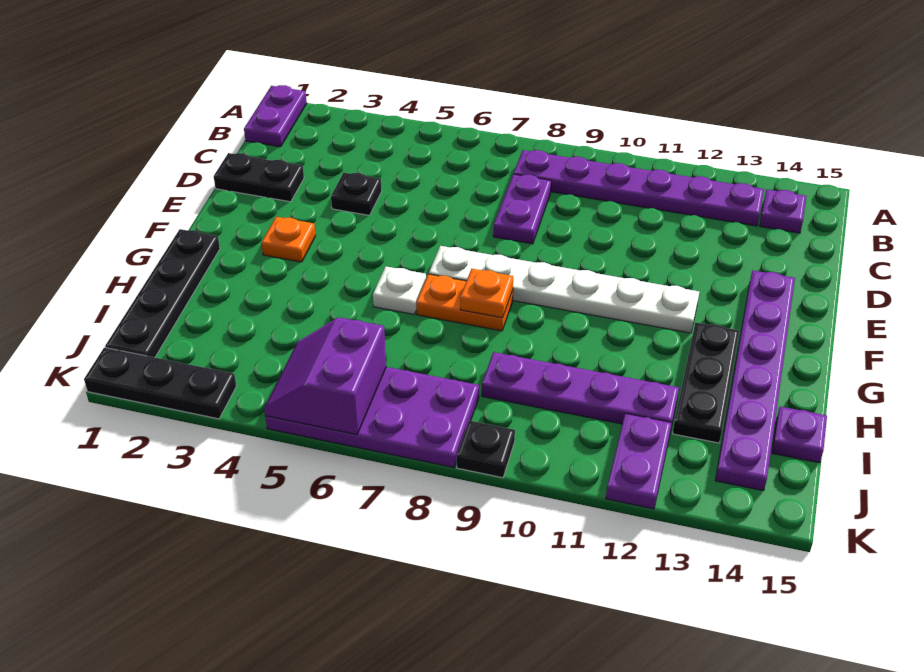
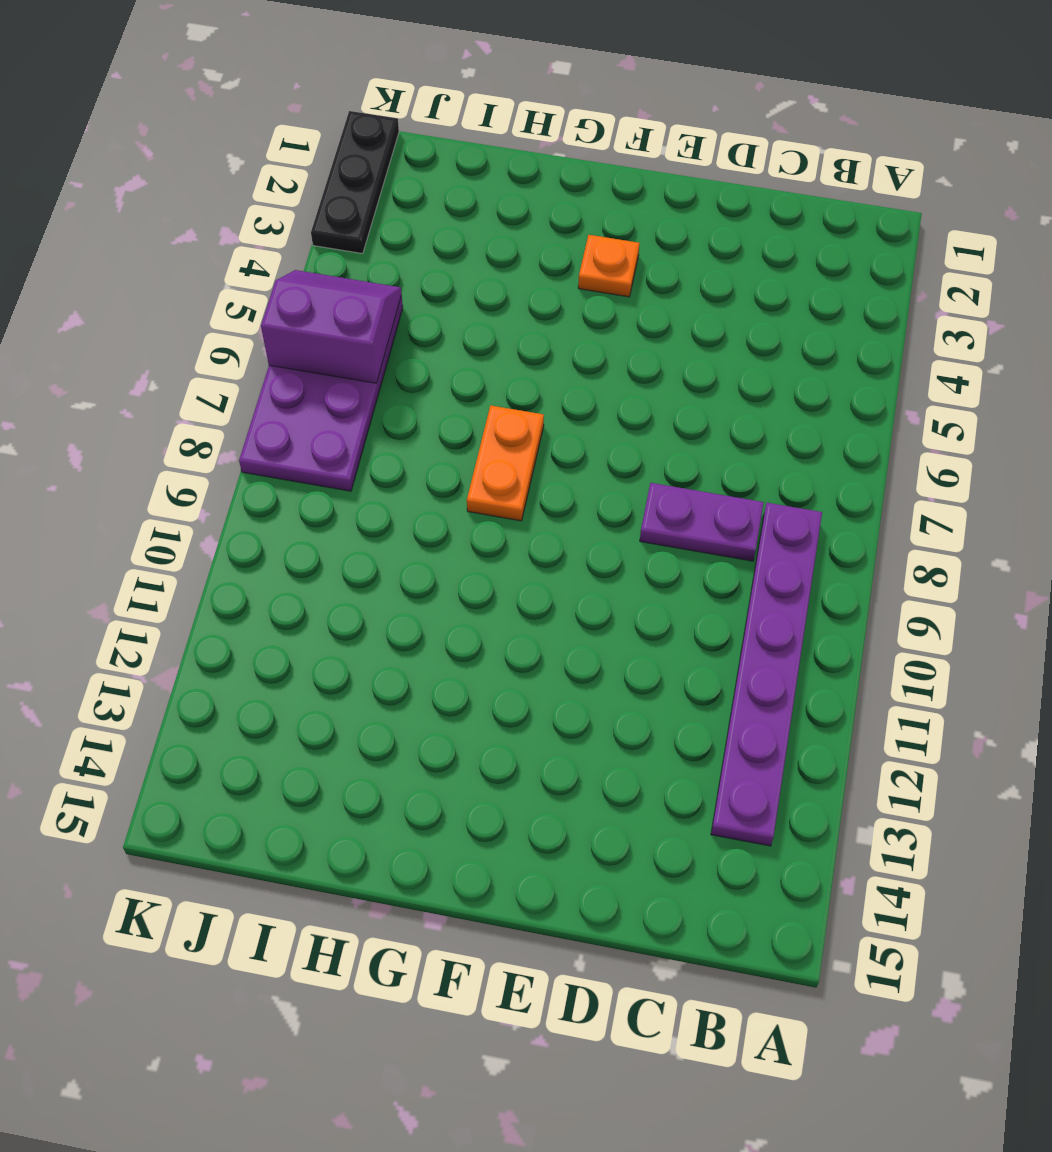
none -> purple plate A1:B1 level 1
none -> purple plate B14 level 1
none -> black plate D1:D2 level 1

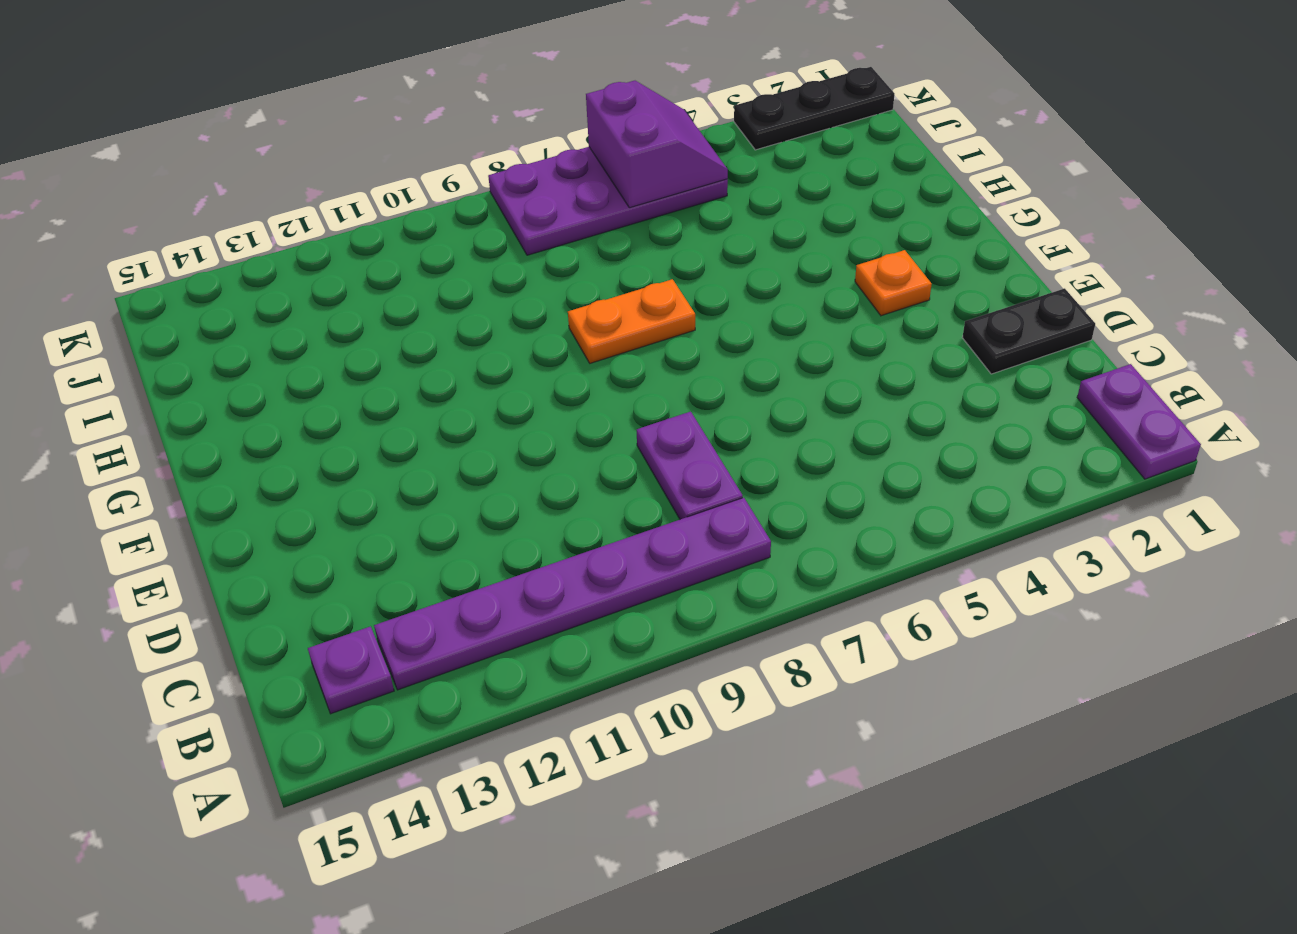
none -> black plate D4 level 1
none -> purple plate E14:J14 level 1
none -> white plate F7:F12 level 1

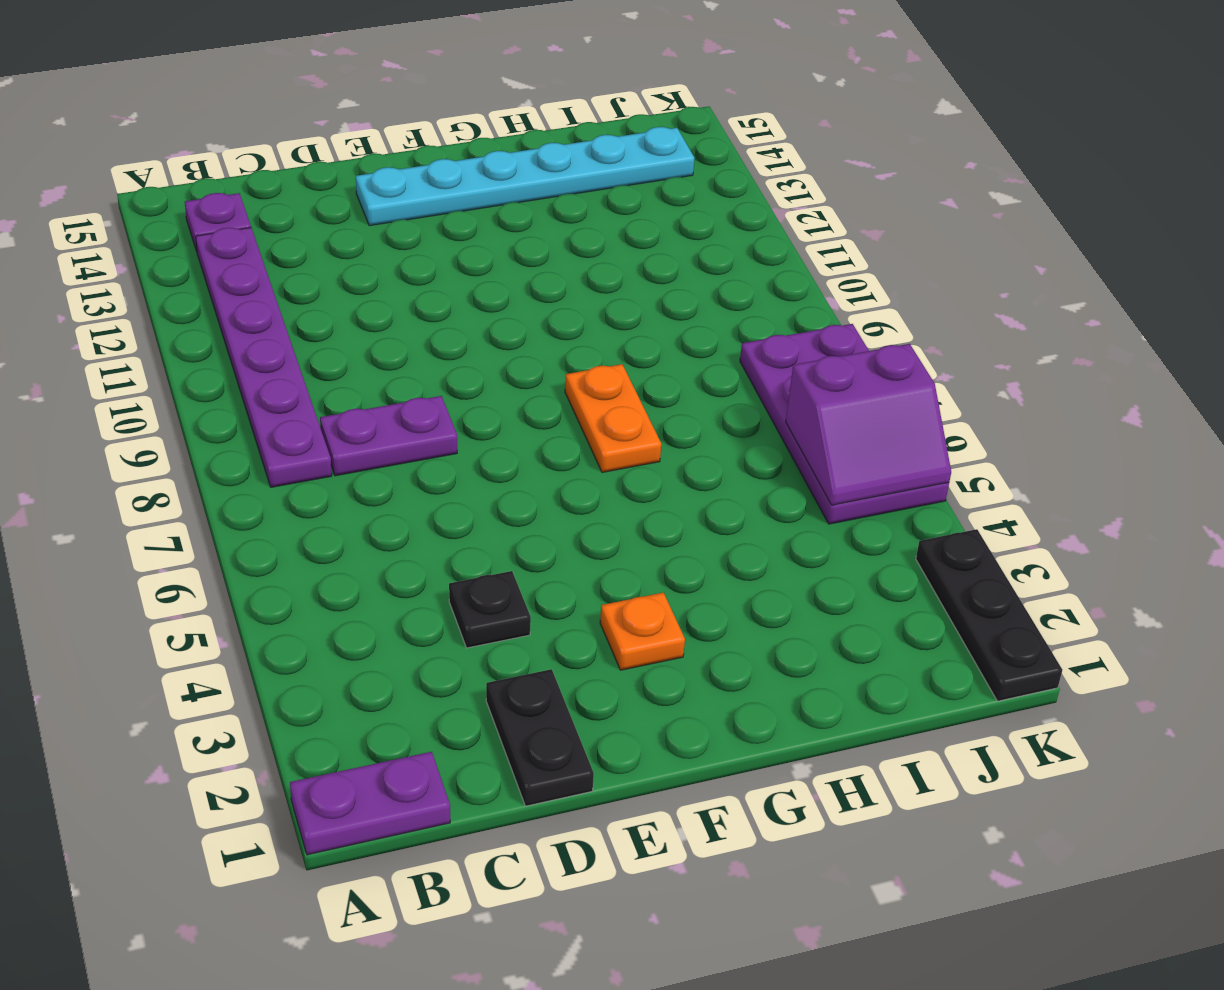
cyan plate E14:J14 level 1 -> purple plate E14:J14 level 1
none -> white plate F7:F12 level 1
none -> black plate G1:J1 level 1
none -> white plate G6 level 1

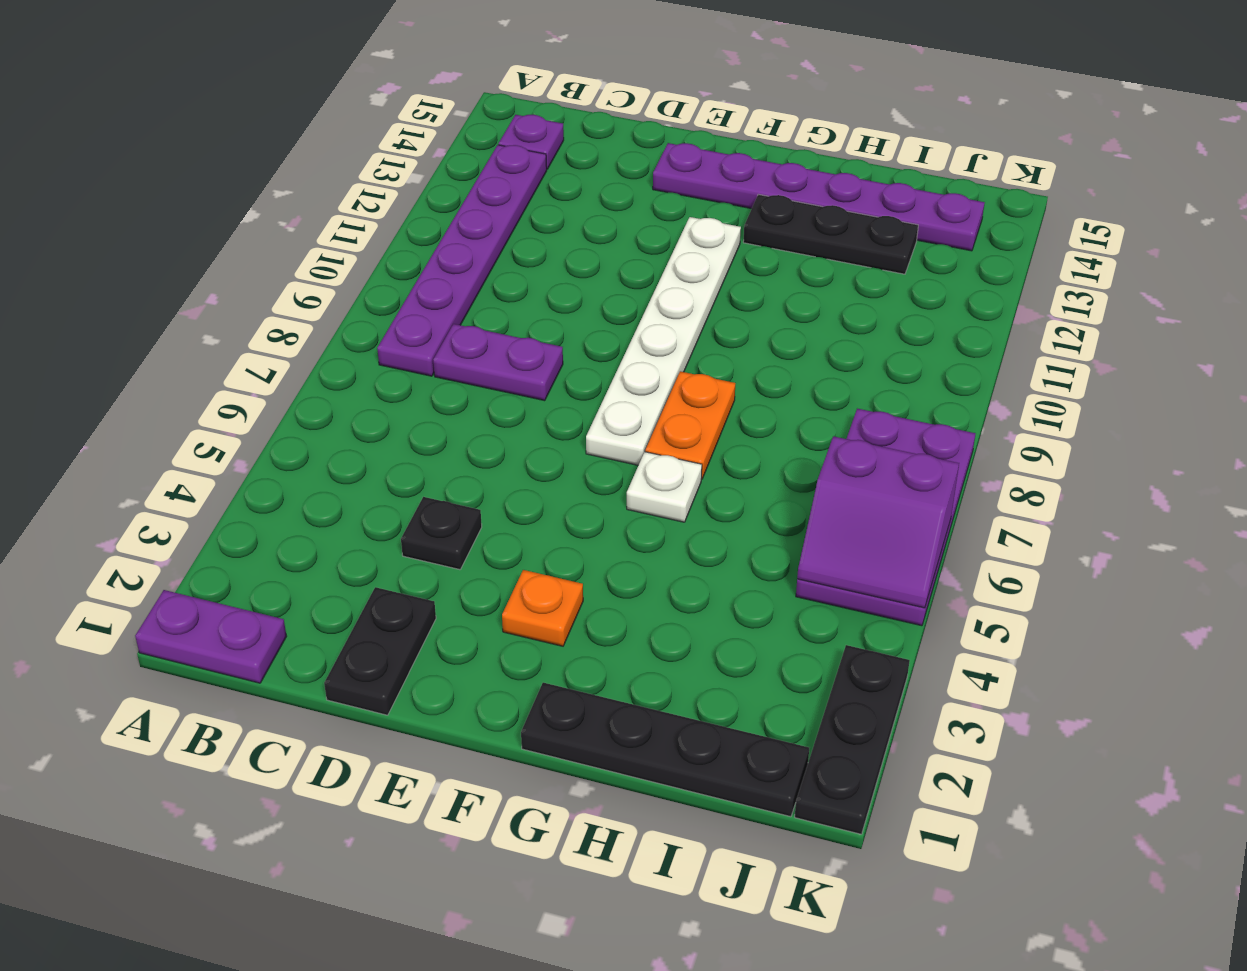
none -> purple plate I9:I12 level 1
none -> purple plate I15 level 1
none -> purple plate J12:K12 level 1

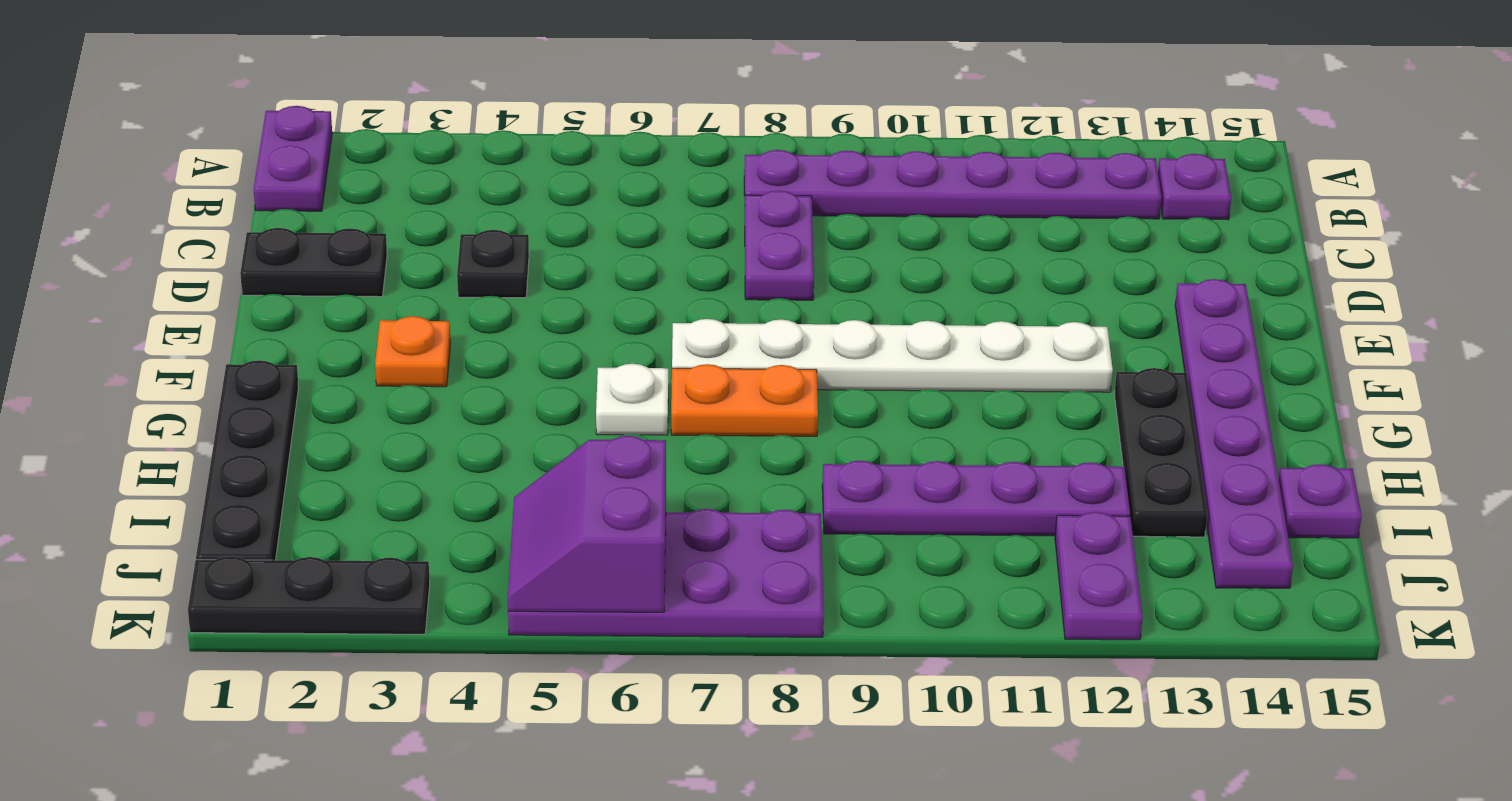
none -> black plate K9 level 1
none -> orange plate G8 level 2

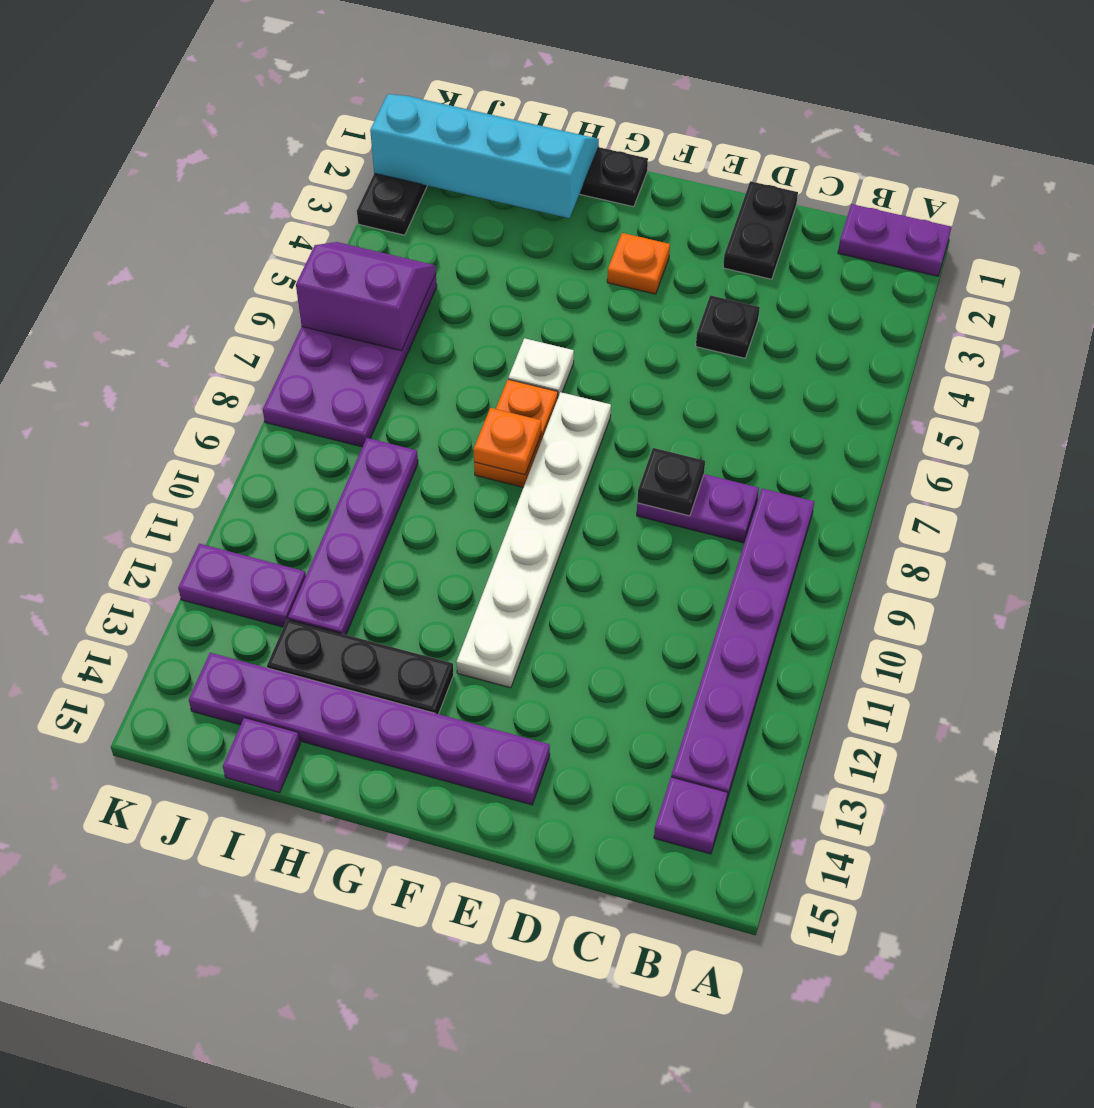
black plate D8 level 2 -> black plate K9 level 1
cyan slope H1:K2 level 2 top 2 -> none

